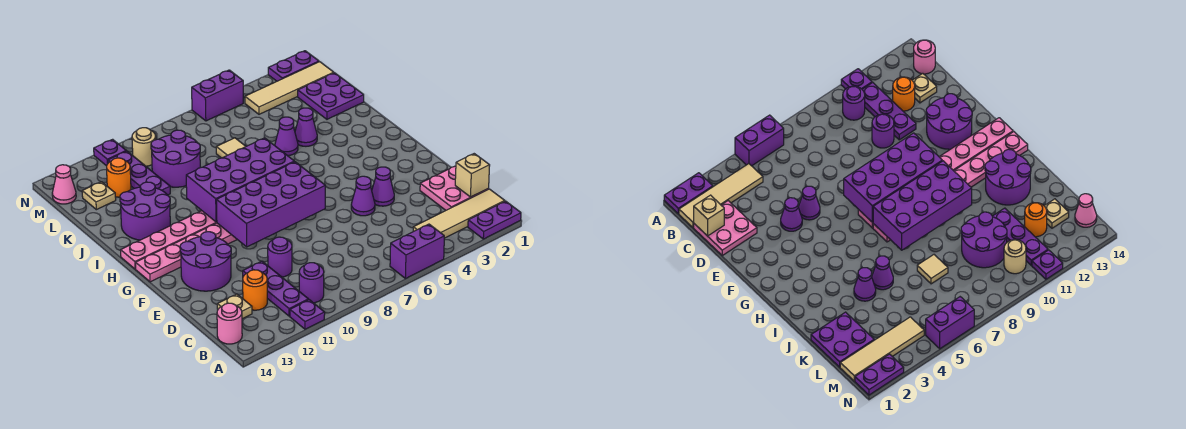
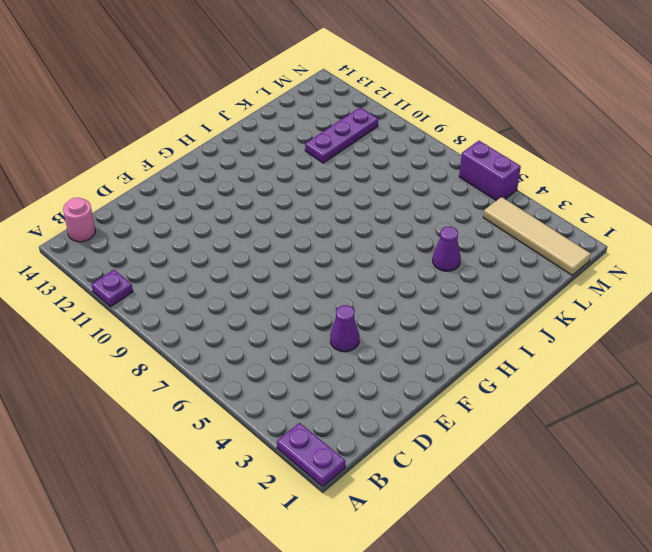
none -> purple brick A5:A6 level 1
none -> tan tile B1:B4 level 1
none -> purple round brick B10 level 1
none -> purple plate B11:D11 level 1

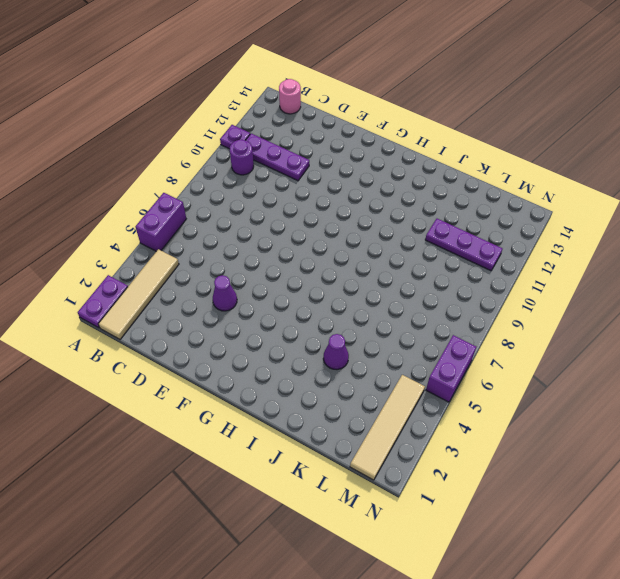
none -> pink plate C1:D2 level 1
none -> orange round brick C12 level 1
none -> tan plate C13 level 1
none -> purple round brick D10 level 1

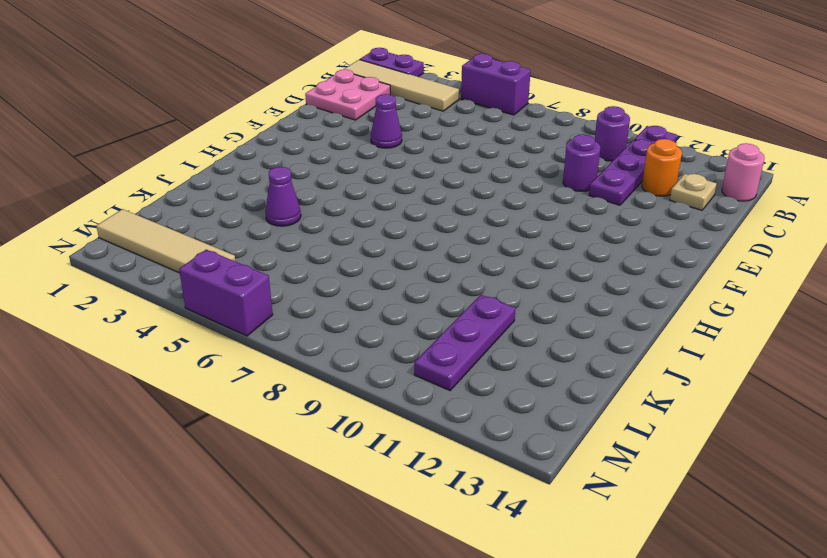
none -> purple cone E5 level 1
none -> purple round brick E12:F13 level 1
none -> pink plate G7:G14 level 1
none -> pink plate H7:H14 level 1

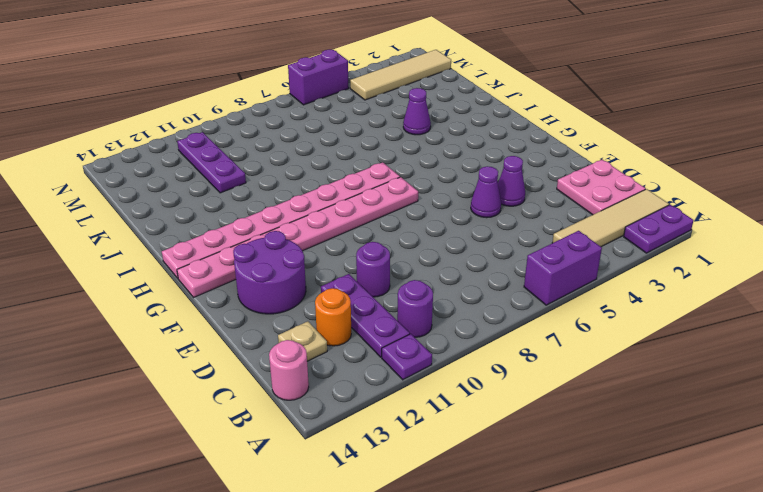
none -> purple round brick I12:J13 level 1
none -> purple cone J5 level 1
none -> purple plate K1:L2 level 1
none -> tan tile K7 level 1

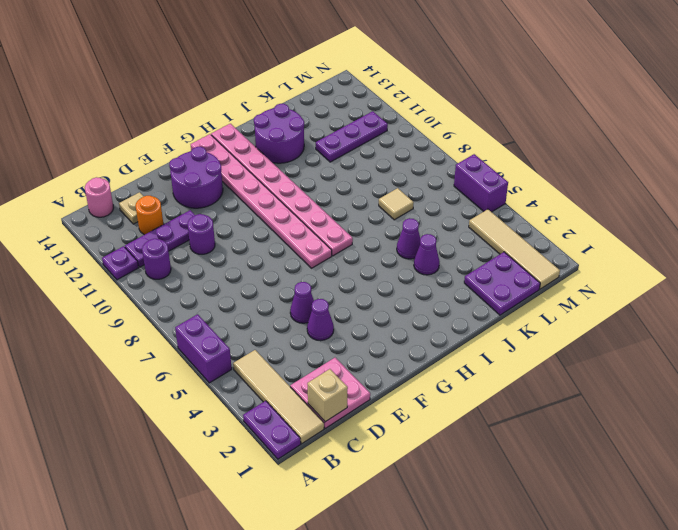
none -> purple round brick K9:L10 level 1
none -> orange round brick L12 level 1
none -> tan plate L13 level 1
none -> tan round brick M10 level 1

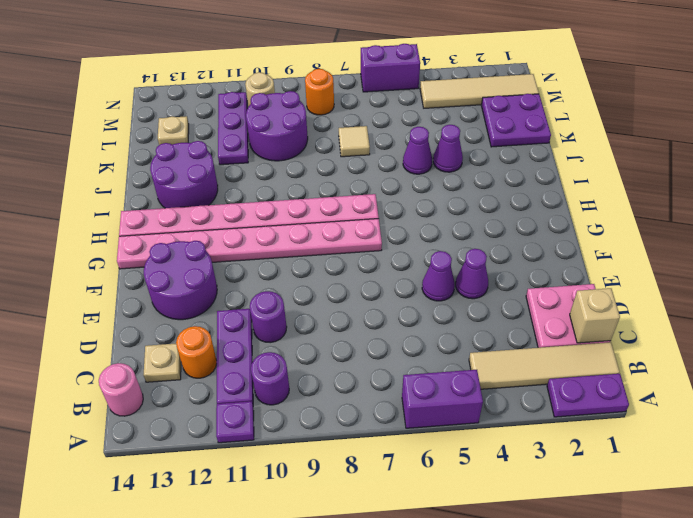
orange round brick M8 level 1 -> orange round brick L12 level 1
none -> pink cone M14 level 1
none -> purple plate N1:N2 level 1
none -> purple plate N11 level 1
none -> purple brick F7:G10 level 2

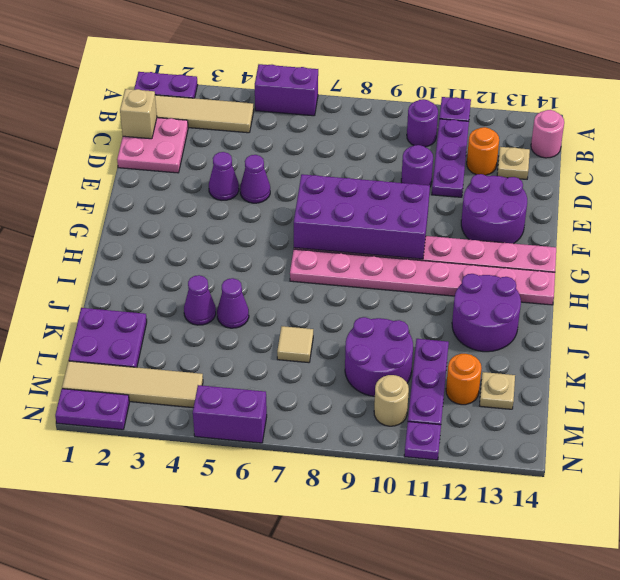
none -> pink cone M14 level 1
none -> purple brick H7:I10 level 2

